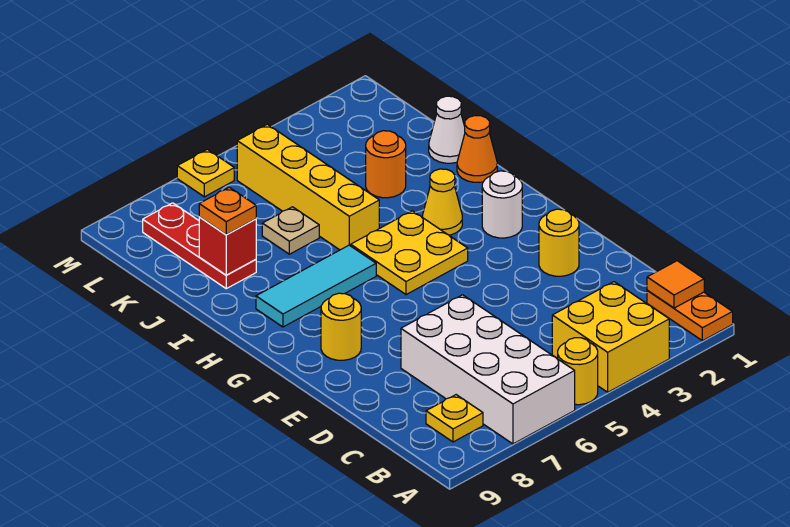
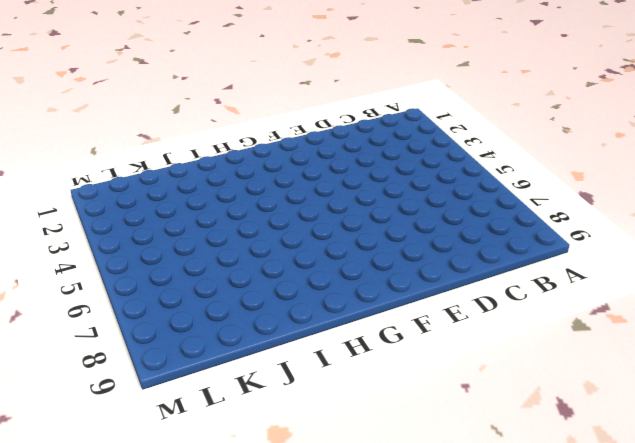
none -> orange plate A1:B1 level 1
none -> yellow brick A3:B4 level 1
none -> yellow round brick A5 level 1

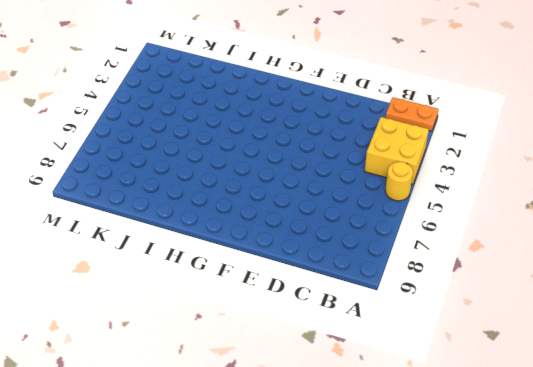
none -> white brick A6:D7 level 1
none -> yellow plate B8 level 1
none -> yellow round brick E2 level 1

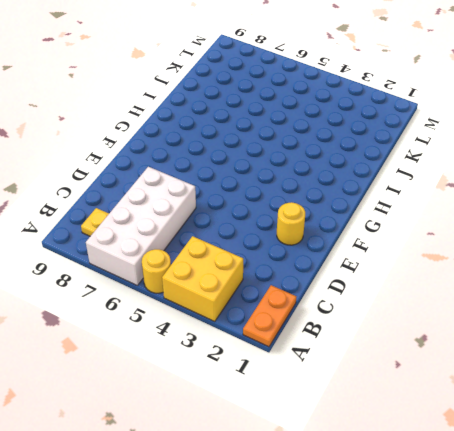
none -> yellow round brick F8 level 1
none -> white round brick G2 level 1
none -> yellow plate G4:H5 level 1

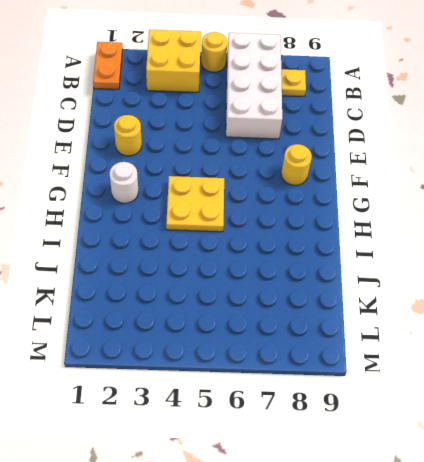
none -> yellow cone H3 level 1
none -> cyan tile H6:H8 level 1
none -> orange cone I1 level 1

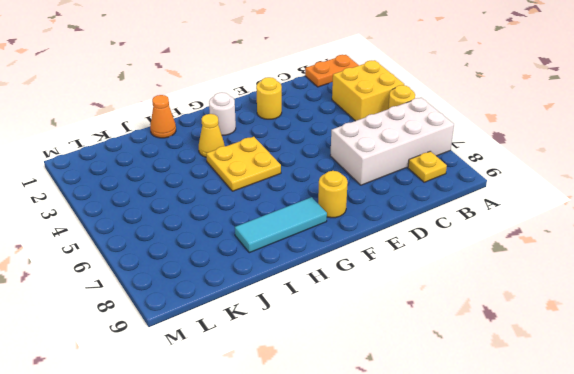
cyan tile G8:I8 level 1 -> cyan tile H6:H8 level 1
none -> yellow brick I5:L5 level 1
none -> white cone J1 level 1
none -> orange round brick J3 level 1

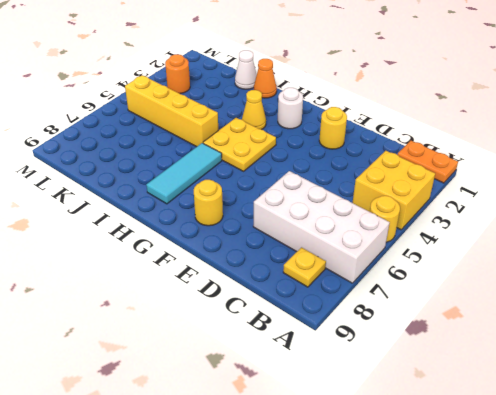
orange round brick L3 level 1 -> orange round brick J3 level 1
none -> tan plate J6 level 1
none -> red plate J8:L8 level 1
none -> yellow plate M6 level 1

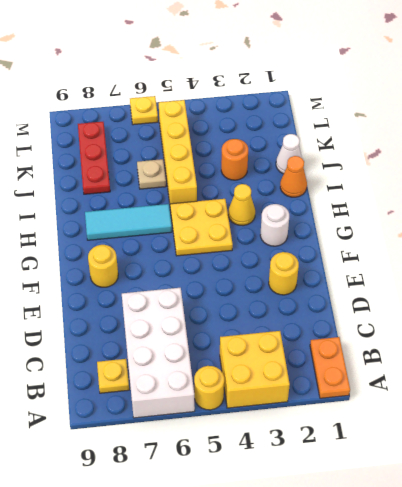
none -> orange tile B1 level 2
none -> red brick J8 level 2
none -> orange plate J8 level 3

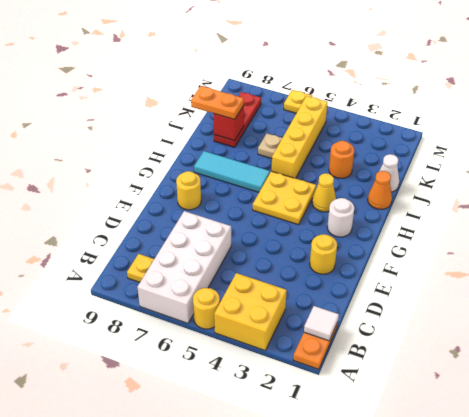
white tile B1 level 2 -> orange tile B1 level 2
orange plate J8:J9 level 3 -> orange plate J8 level 3

